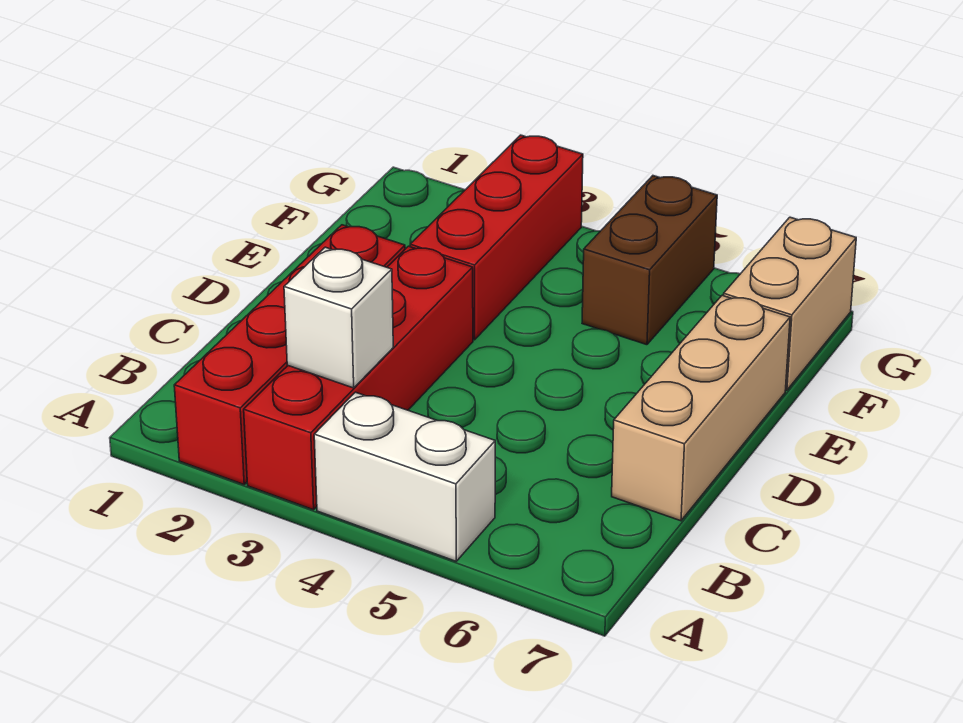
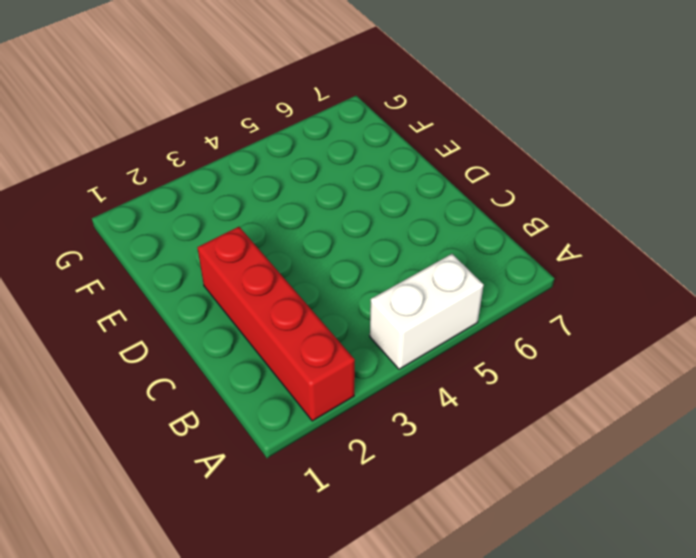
none -> red brick A3:D3 level 1
none -> tan brick C7:E7 level 1

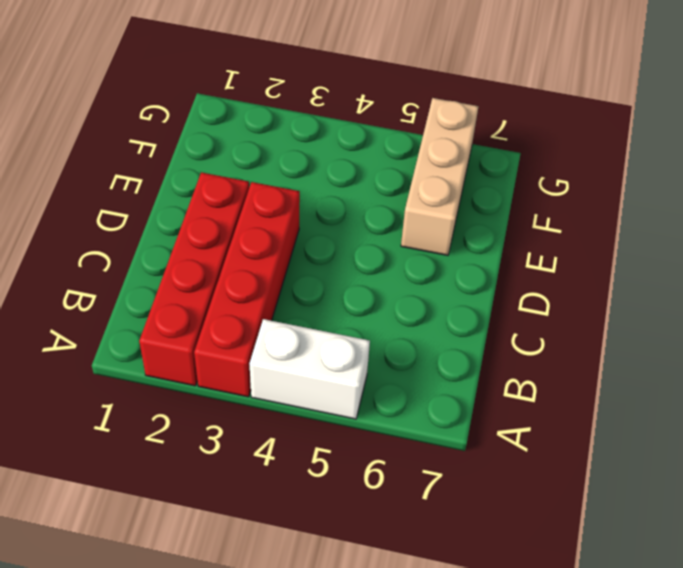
tan brick E6:G6 level 1 -> tan brick C7:E7 level 1
none -> red brick E3:G3 level 1
none -> brown brick F5:G5 level 1

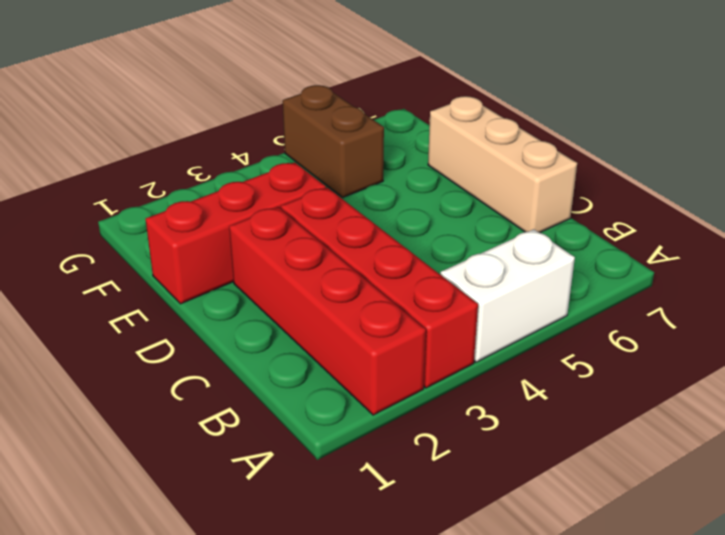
red brick E1:E3 level 1 -> red brick E3:G3 level 1
none -> tan brick F7:G7 level 1
none -> white brick B3 level 2

